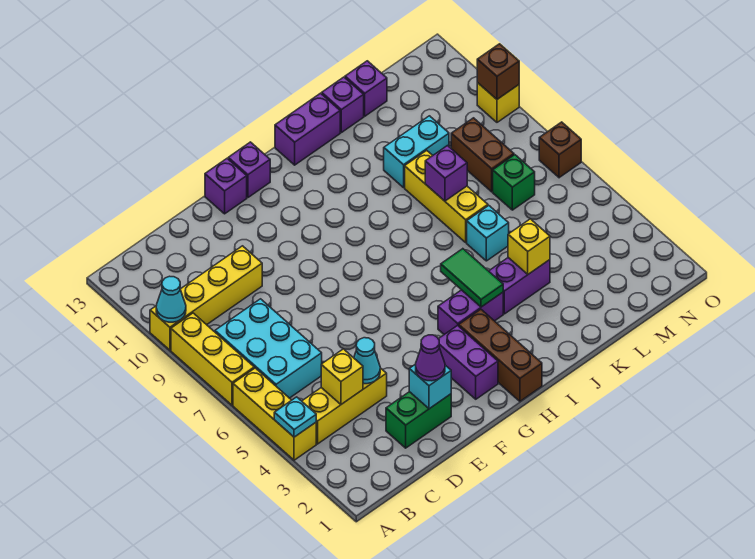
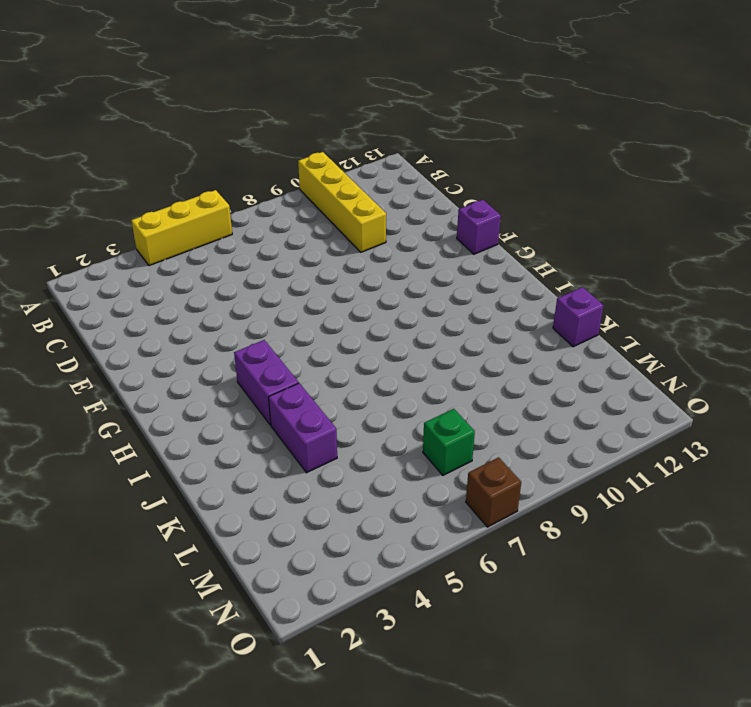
none -> yellow brick A7:A9 level 1
none -> yellow brick B4:D4 level 1
none -> cyan brick B6:C8 level 1
none -> green brick D2:E2 level 1

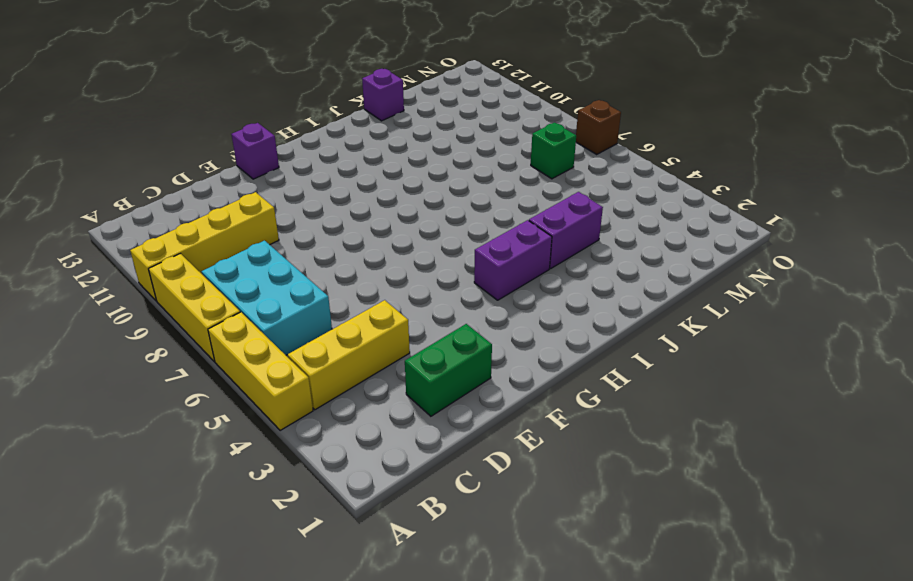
none -> purple brick G2:G3 level 1
none -> purple brick G13 level 1
none -> brown brick H1:H3 level 1
none -> purple brick I13:J13 level 1

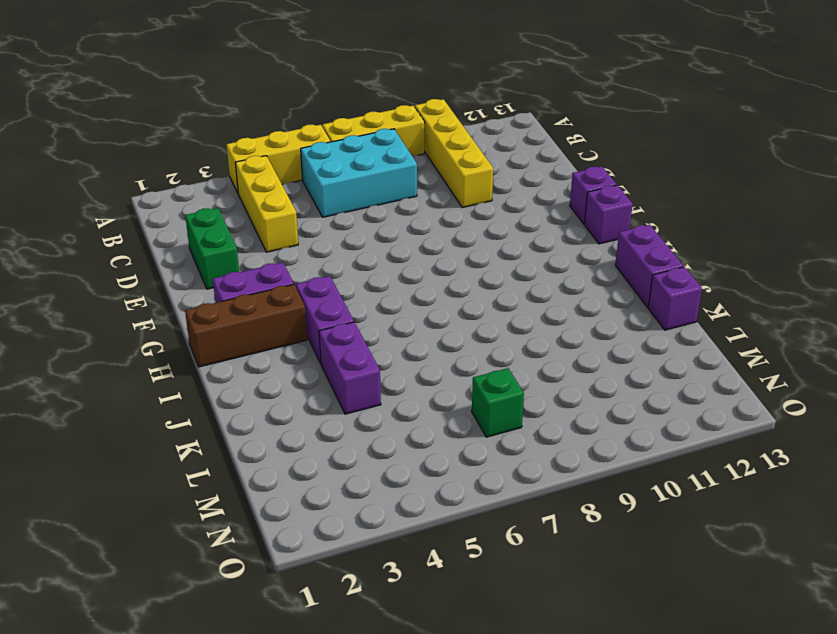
none -> cyan brick K6 level 1
none -> yellow brick K7:K9 level 1
none -> cyan brick K10:L10 level 1
none -> purple brick L13 level 1

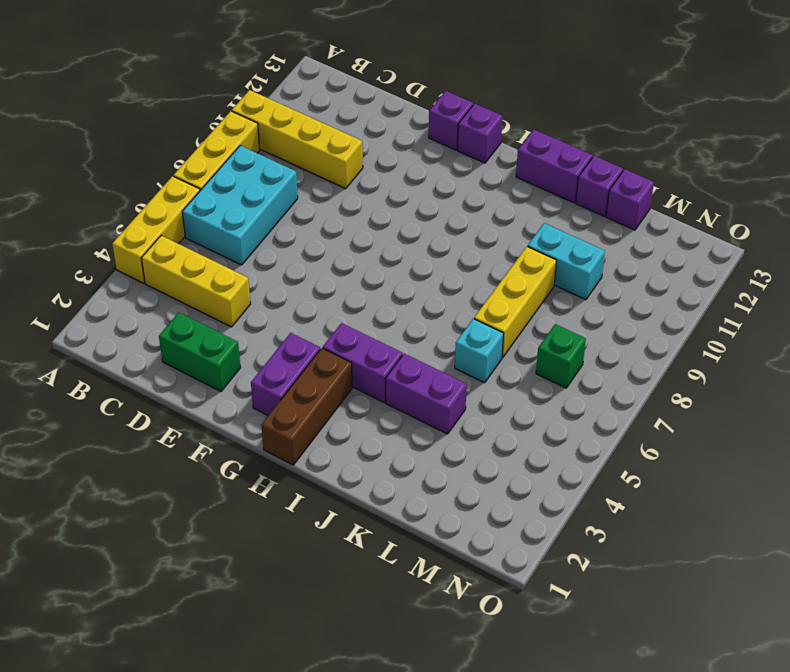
none -> brown brick M8:M9 level 1
none -> brown brick O7 level 1
none -> yellow brick O10 level 1
none -> cyan plate A4 level 2

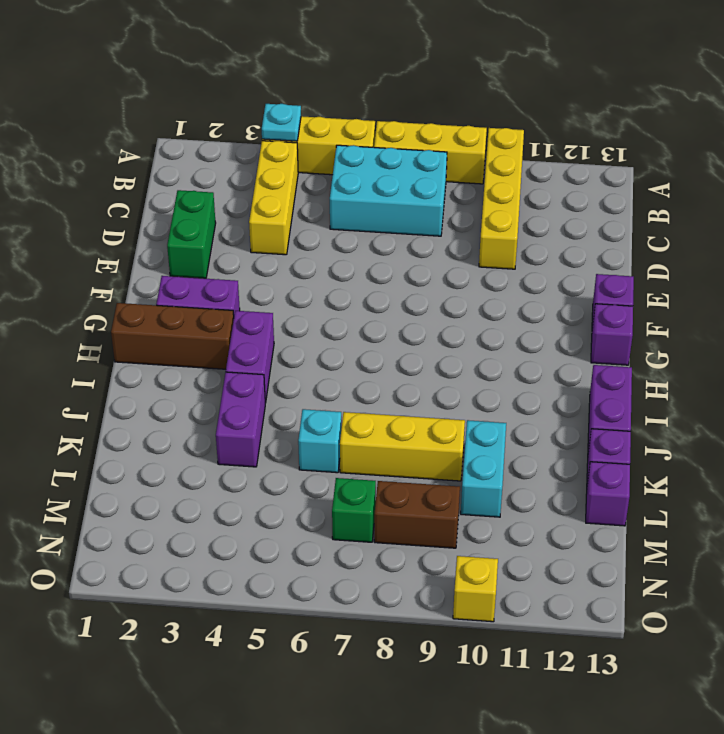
none -> brown brick O7 level 1
none -> cyan cone A10 level 2
none -> yellow brick C4 level 2
none -> cyan cone D4 level 2

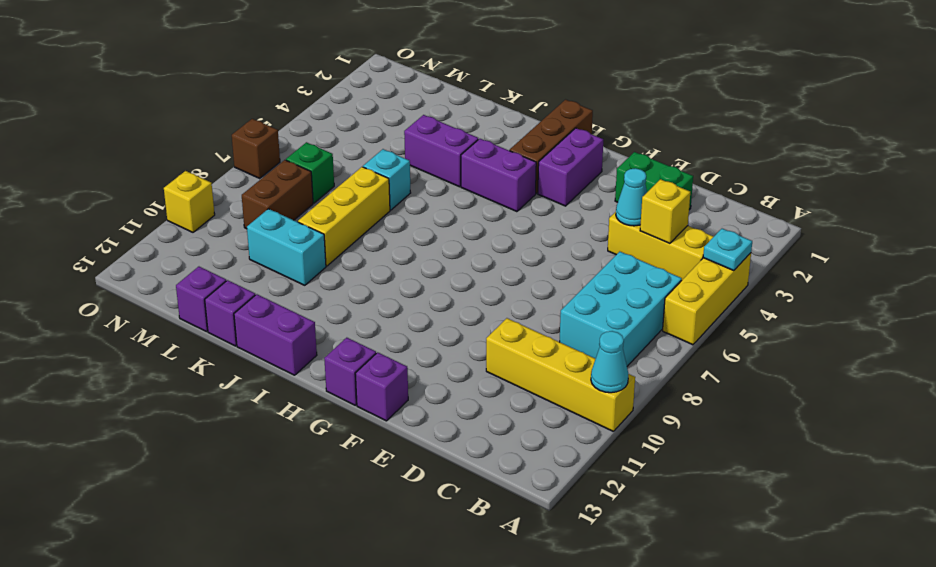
none -> yellow brick A7:A9 level 1
none -> cyan brick E2 level 2
none -> green tile I4:I5 level 2
none -> yellow brick K4 level 2

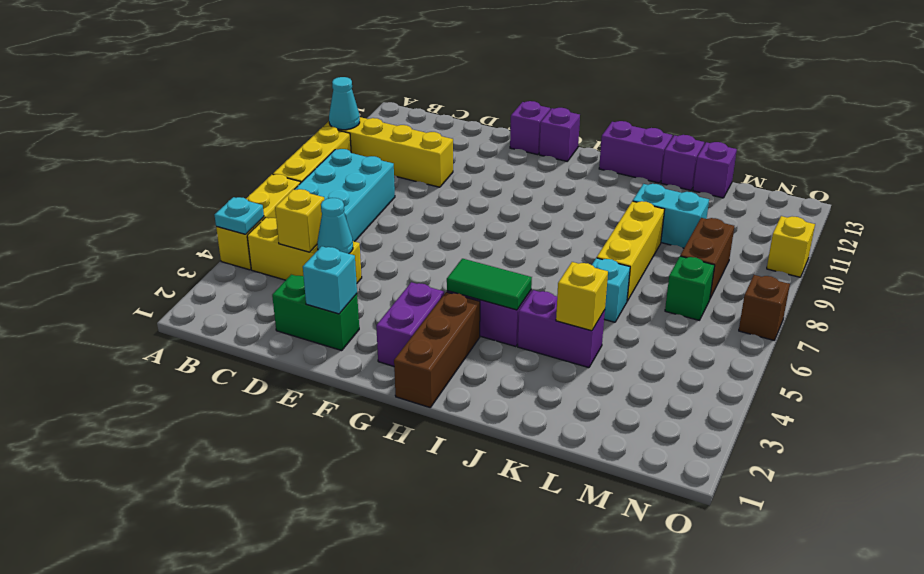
green tile H4:I4 level 2 -> green tile I4:I5 level 2
none -> purple brick K8 level 2
none -> brown brick O10 level 2
none -> purple cone E2 level 3

